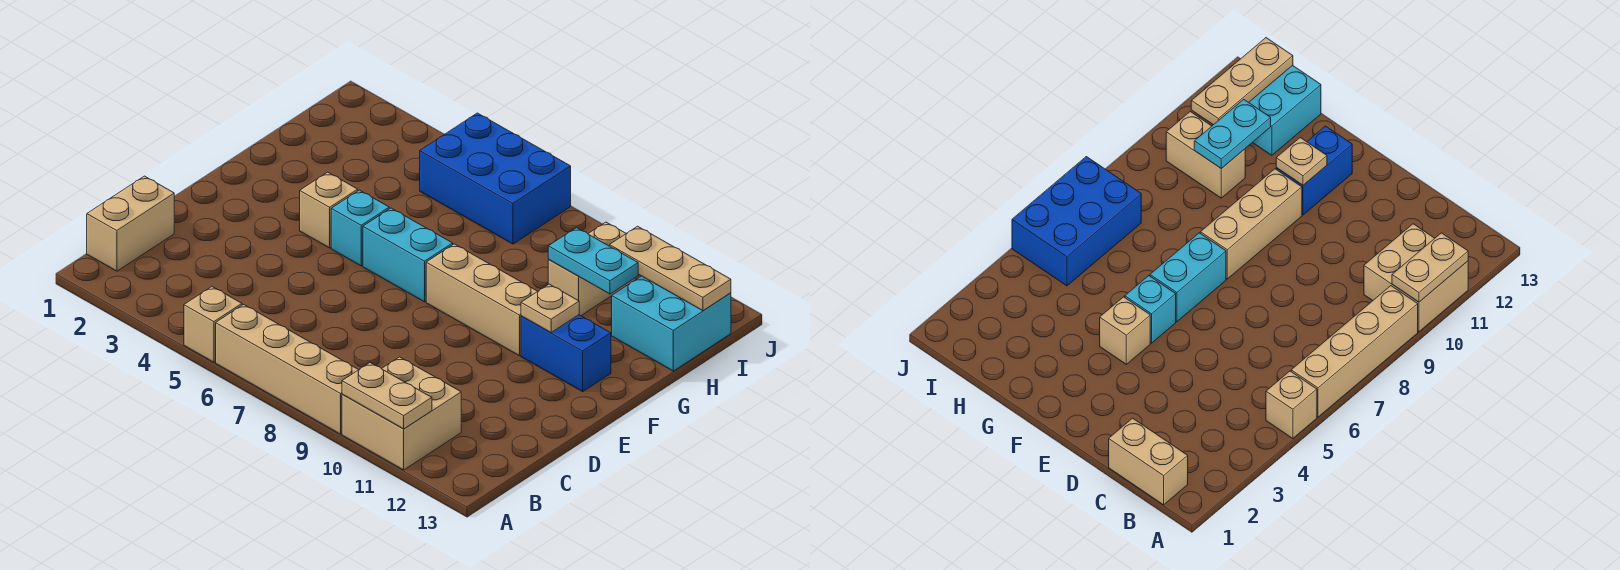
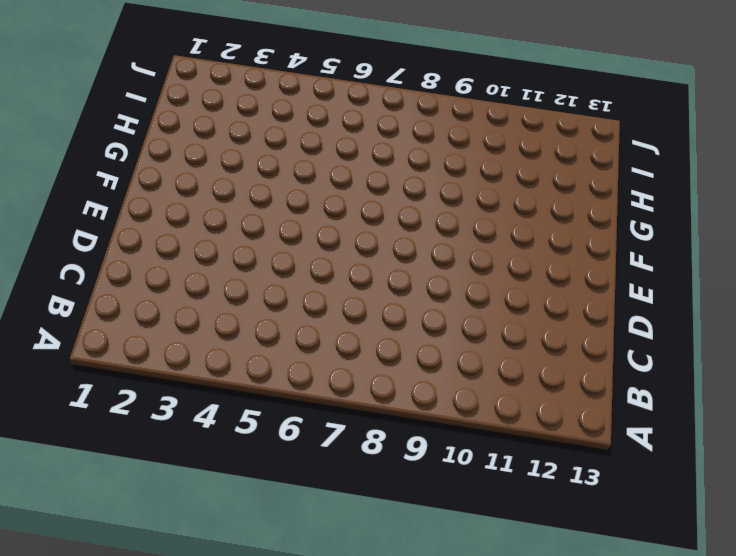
none -> tan brick A5 level 1
none -> tan brick A6:A9 level 1
none -> tan brick A10:B11 level 1

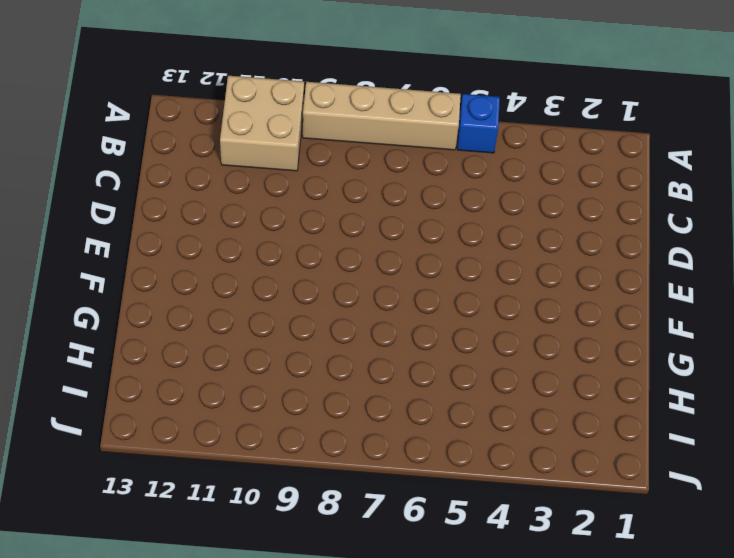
blue brick A5 level 1 -> tan brick A5 level 1
none -> tan brick B1:C1 level 1
none -> tan brick F4 level 1
none -> cyan brick F5 level 1

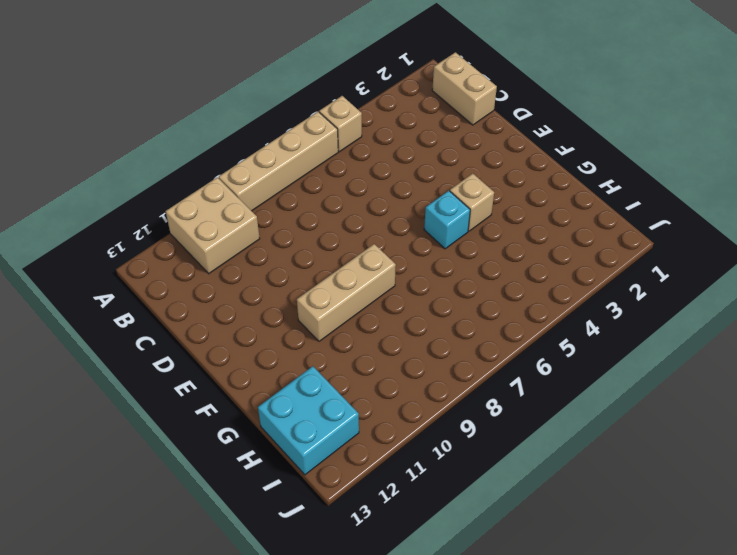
none -> cyan brick F6:F7 level 1
none -> blue brick F11:F12 level 1
none -> tan brick H10:I10 level 1

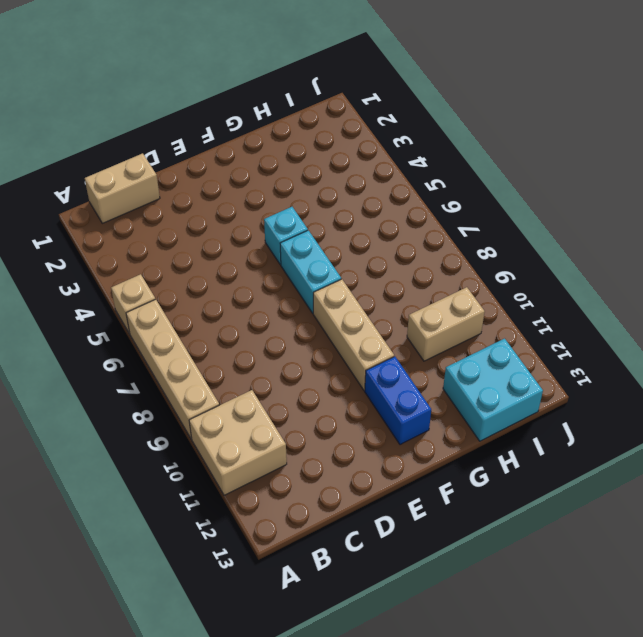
none -> tan brick F4 level 1
none -> blue brick I5:J7 level 1
none -> tan plate A10:A11 level 2

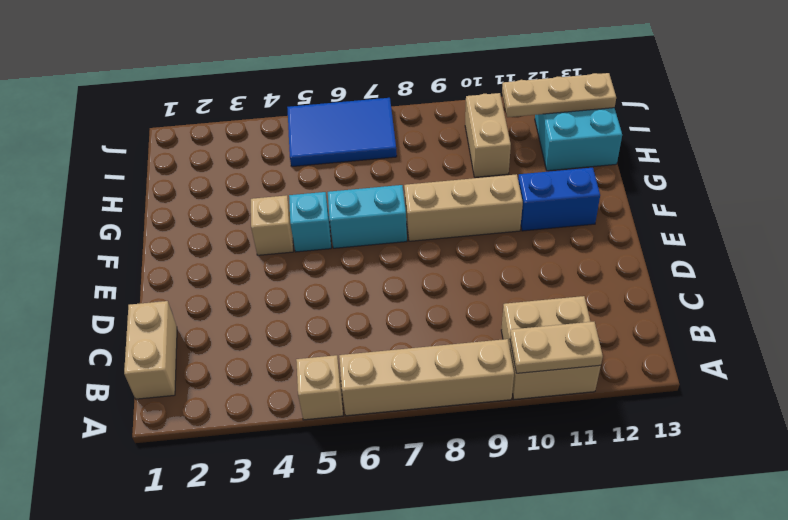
blue tile I5:J7 level 1 -> blue brick I5:J7 level 1
none -> tan plate F11 level 2
none -> cyan plate H10:H11 level 2

